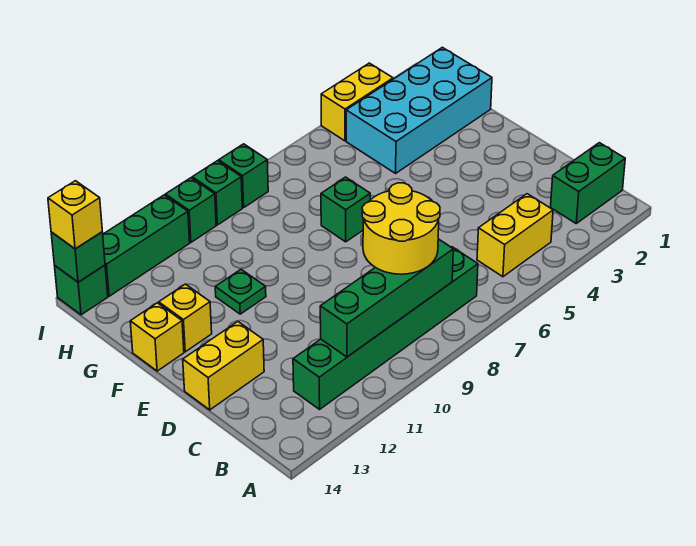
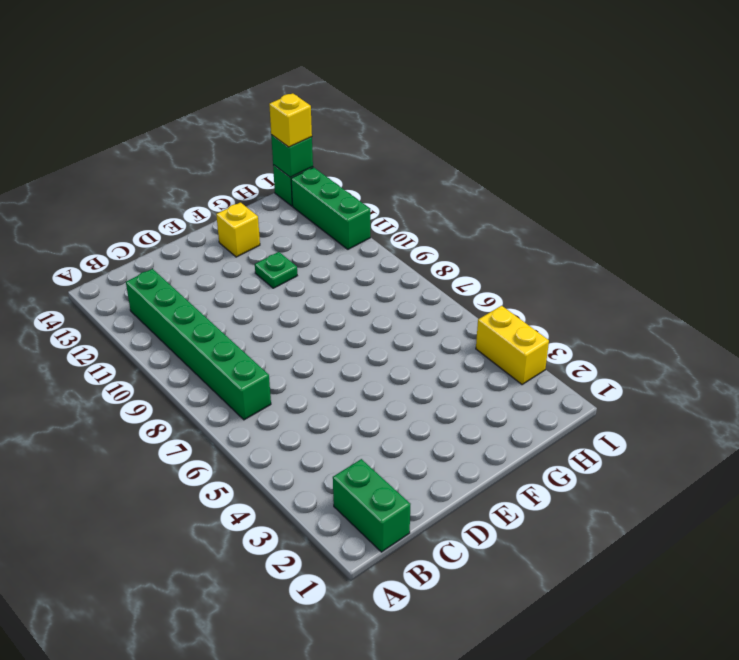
none -> yellow brick B4:B5 level 1
none -> yellow brick D13:D14 level 1
none -> green brick F7 level 1

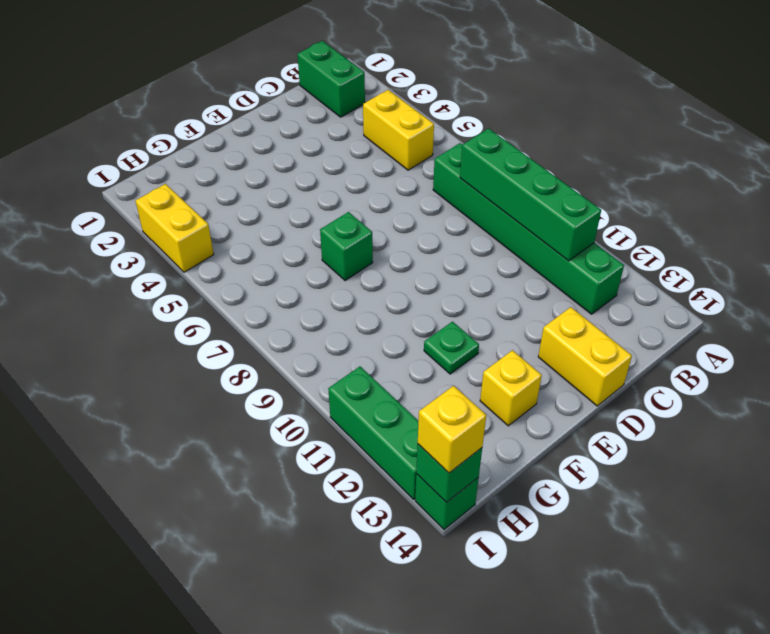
none -> yellow brick F14 level 1
none -> cyan brick G1:H4 level 1
none -> green brick I8 level 1

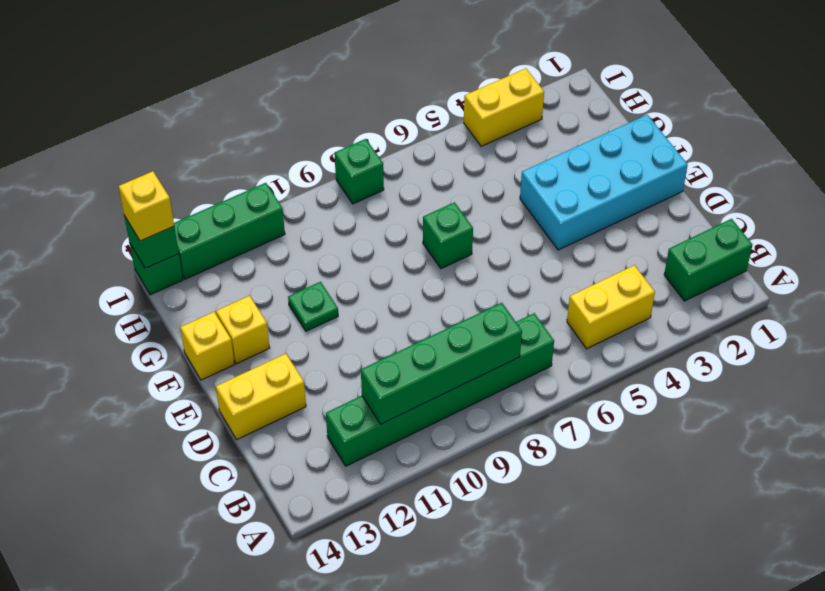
cyan brick E1:F4 level 1 -> cyan brick G1:H4 level 1
none -> green brick I9 level 1
none -> green brick I10 level 1
none -> yellow round brick B8:C9 level 3

